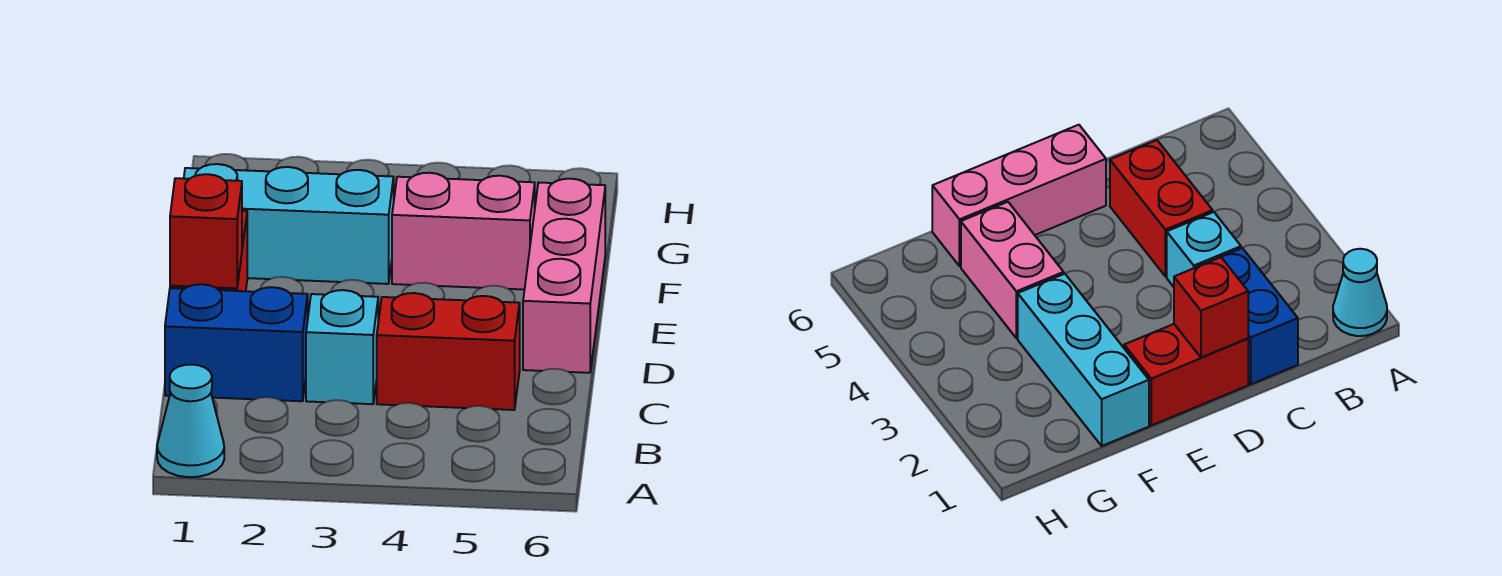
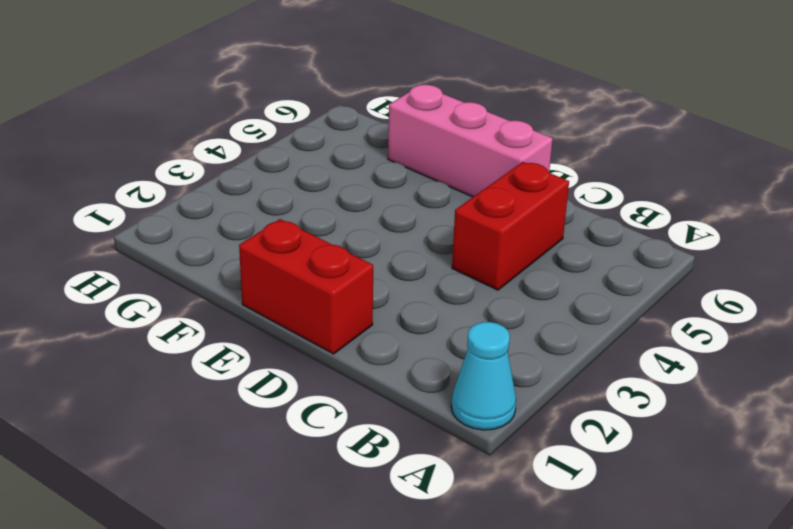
none -> blue brick C1:C2 level 1
none -> cyan brick C3 level 1

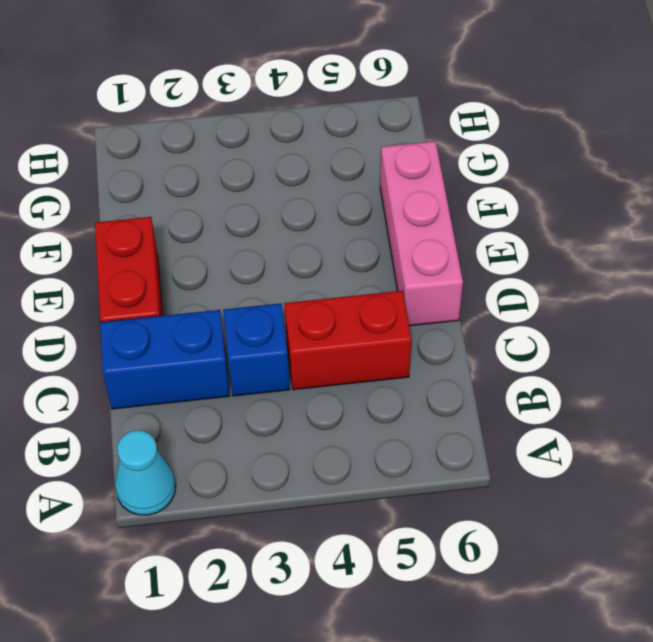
blue brick C3 level 1 -> cyan brick C3 level 1
none -> cyan brick F1:F3 level 1
none -> pink brick F4:F5 level 1

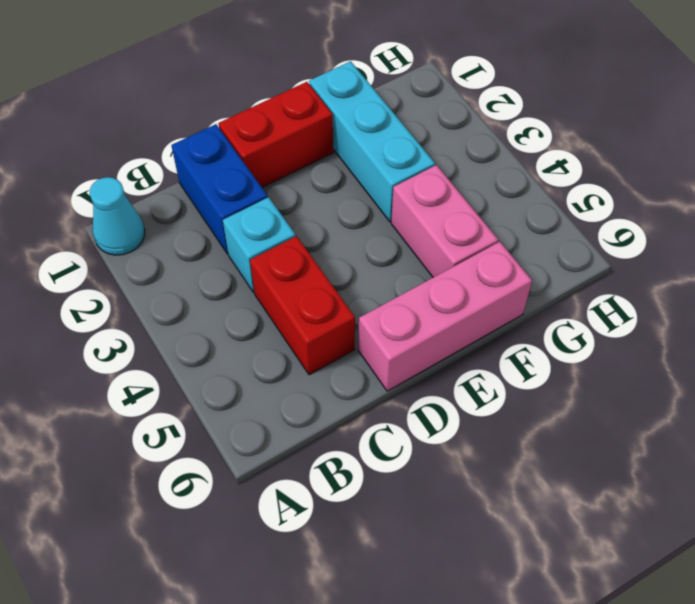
none -> red brick D1 level 2

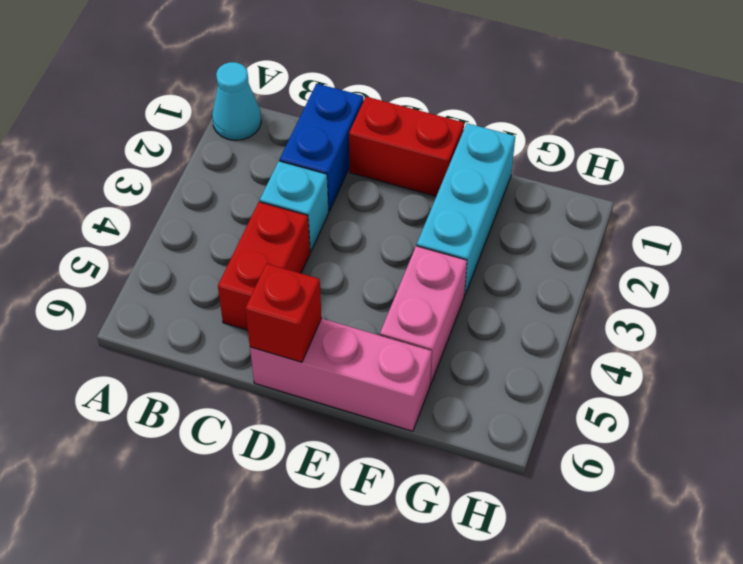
red brick D6 level 2 -> red brick D1 level 2

